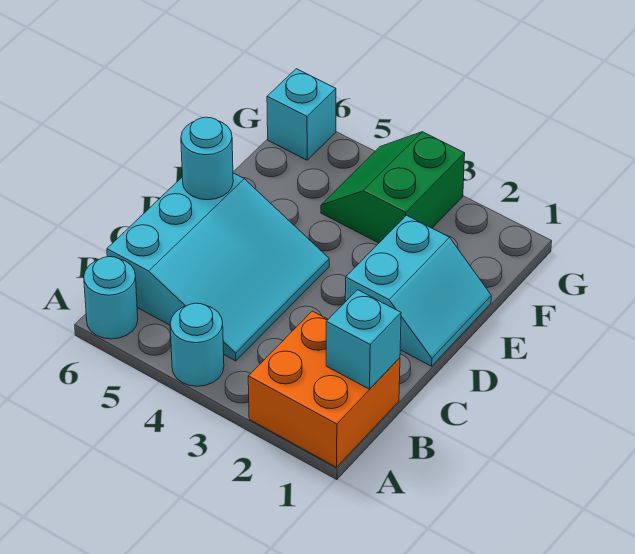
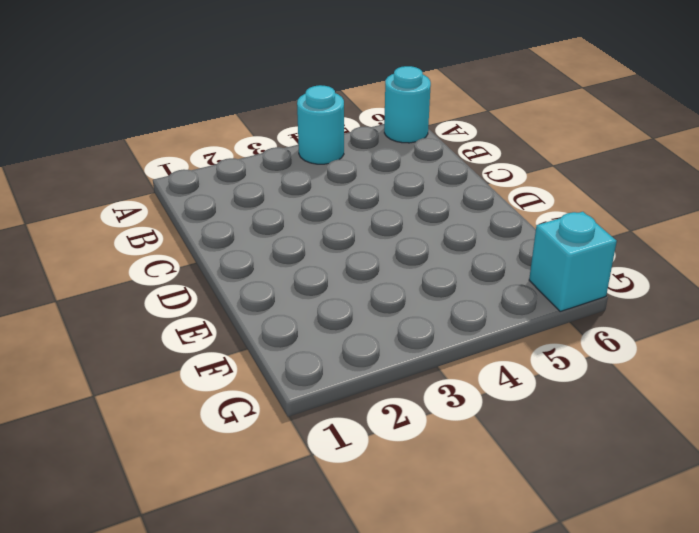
none -> orange brick A1:B2 level 1
none -> cyan slope B4:D6 level 1 top 6

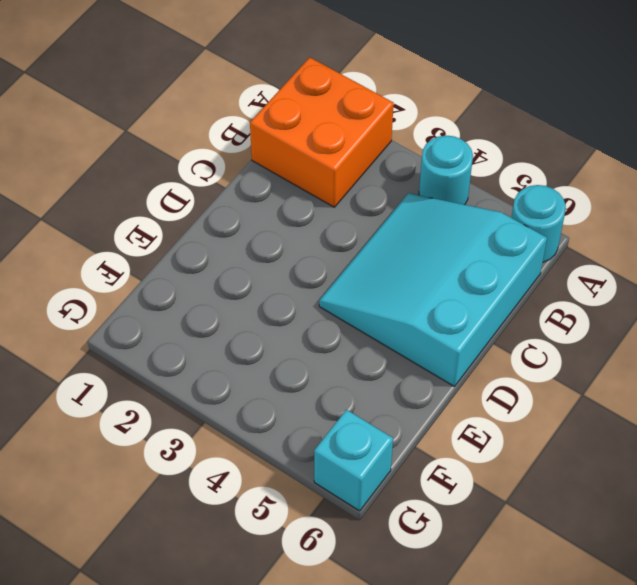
none -> cyan slope D1:E2 level 1 top 2
none -> green slope F3:G4 level 1 top 3

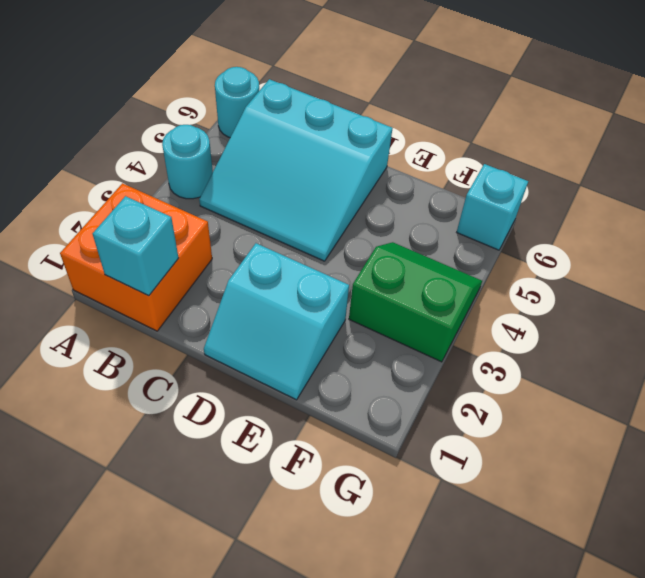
none -> cyan round brick D6 level 2

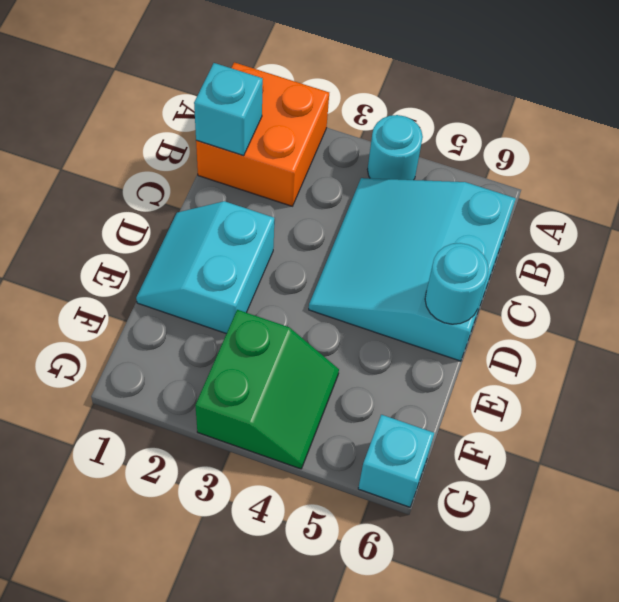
none -> cyan round brick A6 level 1

